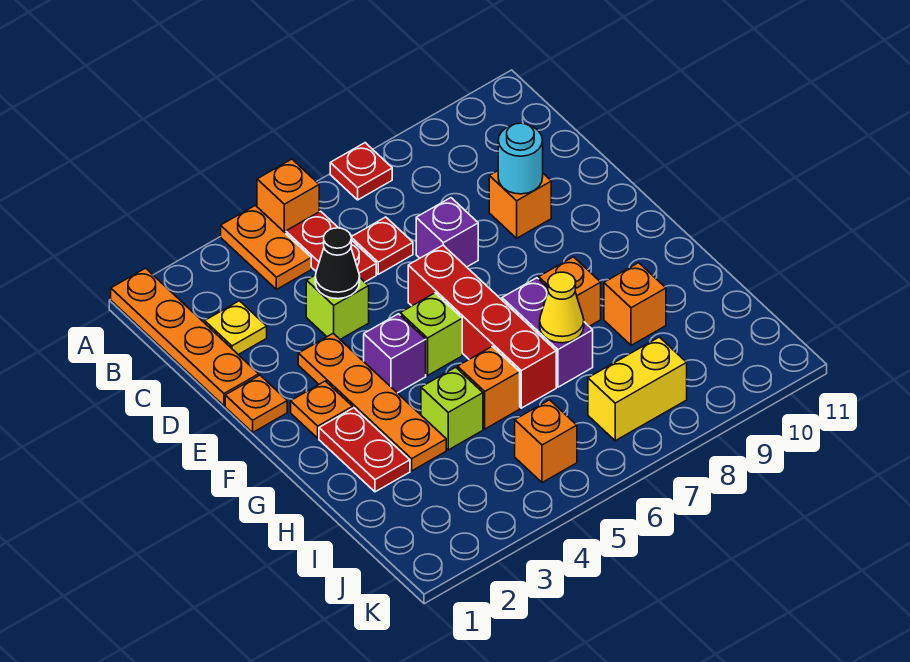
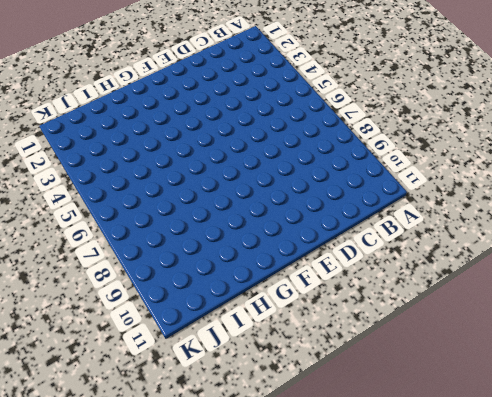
none -> orange plate A1:D1 level 1
none -> orange plate A4:B4 level 1
none -> orange brick A5 level 1

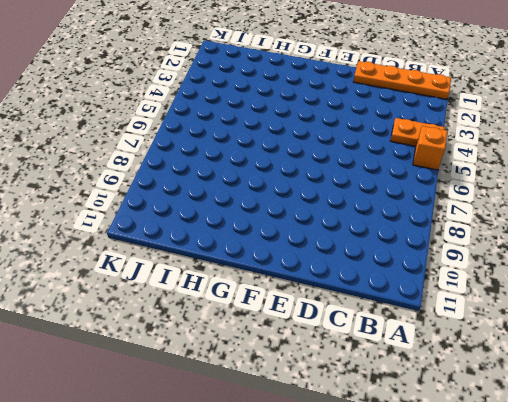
none -> red plate A7 level 1
none -> red plate B5:C5 level 1
none -> yellow plate C2 level 1

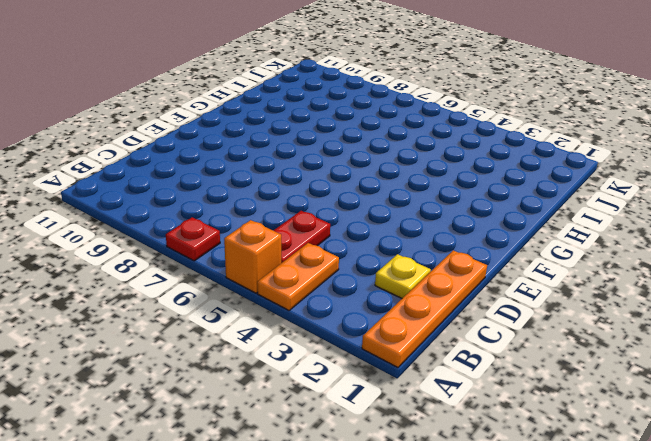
none -> red plate C6 level 1
none -> lime brick D4 level 1
none -> purple brick D7 level 1

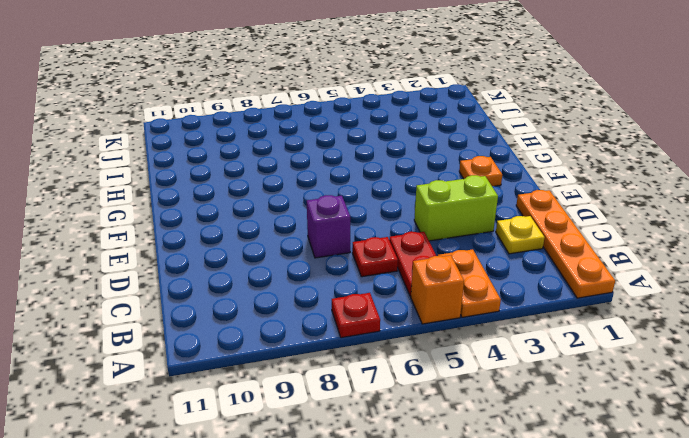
lime brick D3:D4 level 1 -> lime brick D4 level 1
none -> orange brick D9 level 1
none -> orange plate E1 level 1
none -> orange plate E3:H3 level 1

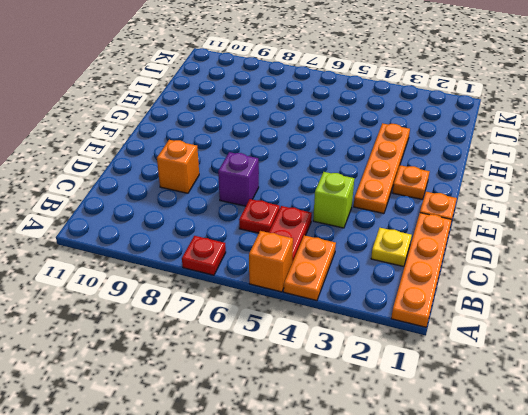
none -> red brick E6:H6 level 1
none -> purple brick F4 level 1
none -> lime brick F5 level 1

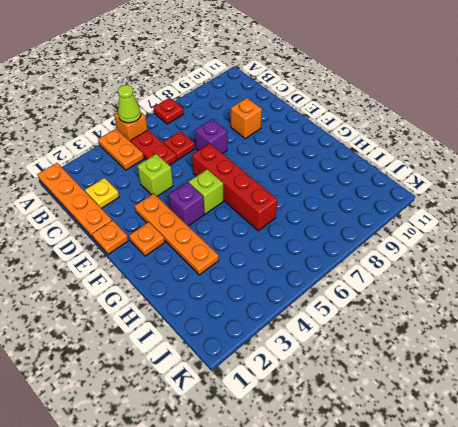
lime cone A5 level 2 -> none
none -> red plate G2:H2 level 1
none -> purple brick G7:H7 level 1
none -> orange brick G8 level 1

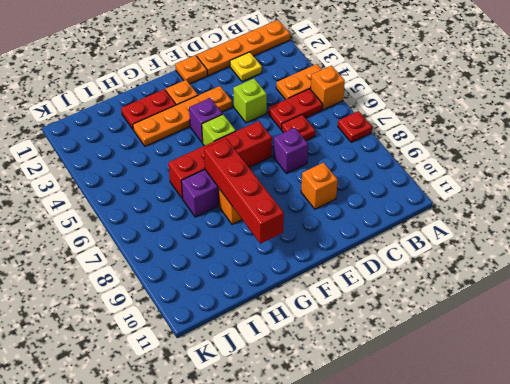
red brick G7:G10 level 2 -> none
none -> lime brick H4 level 1
none -> orange brick H5 level 1
none -> orange brick H9 level 1

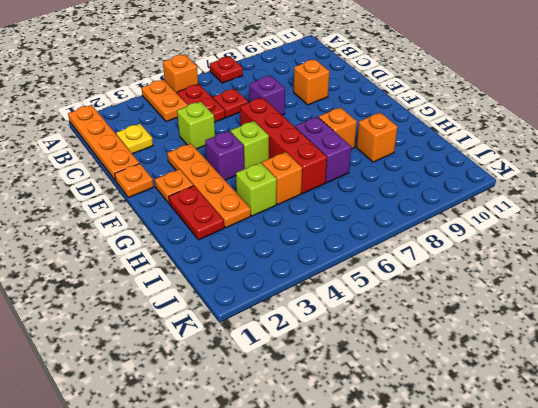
none -> orange brick J5 level 1
none -> yellow brick J7:J8 level 1
none -> black cone D4 level 2

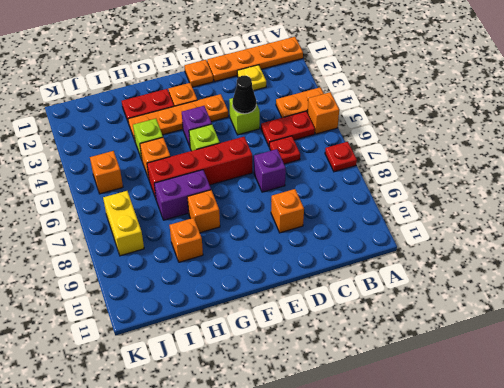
none -> cyan round brick D9 level 2
none -> yellow cone H7 level 2

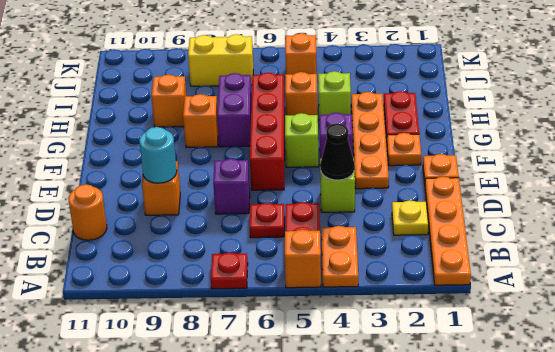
orange round brick C11 level 1 -> none
none -> yellow cone H7 level 2

